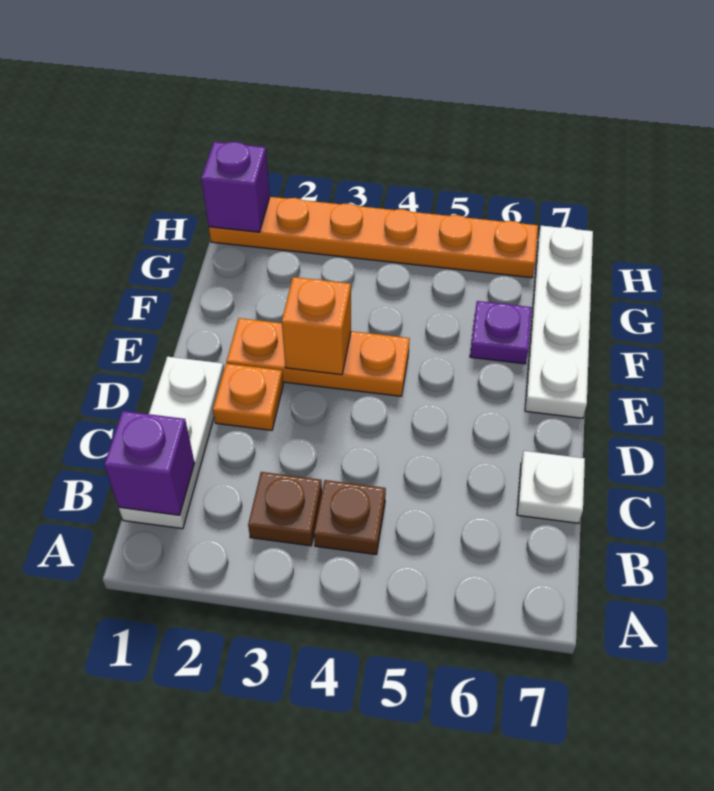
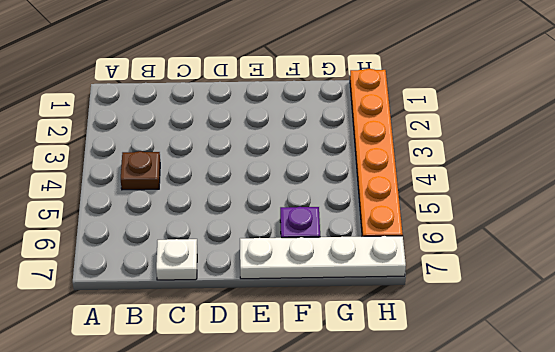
none -> white plate B1:D1 level 1
none -> brown plate B3 level 1
none -> orange plate D2 level 1

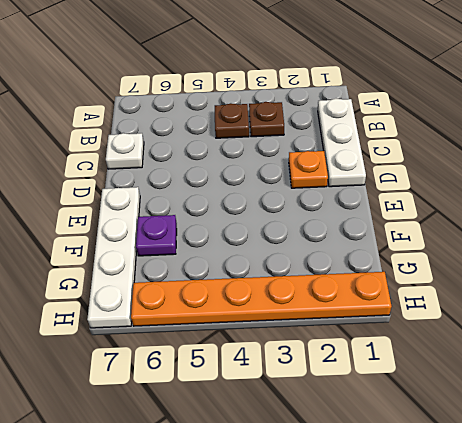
none -> orange plate E2:E4 level 1
none -> purple brick B1 level 2
none -> orange brick E3 level 2

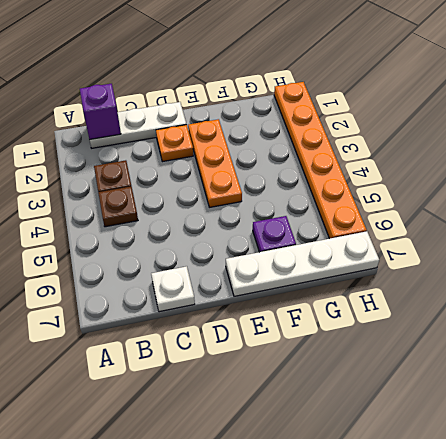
none -> orange brick E3 level 2
none -> purple brick H1 level 2

